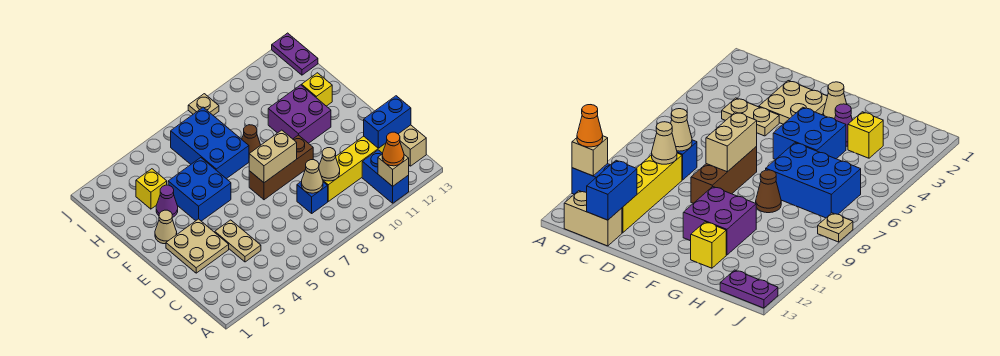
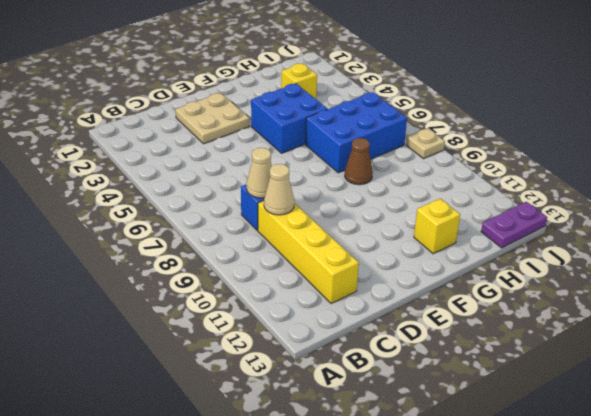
none -> blue brick A11:B11 level 1
none -> tan brick B13:C13 level 1
none -> tan plate C4:D4 level 1

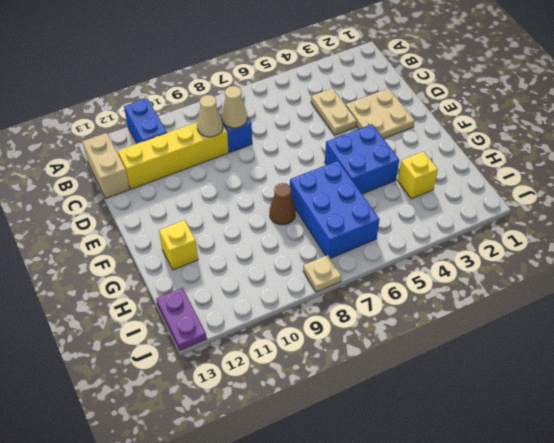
none -> brown brick E7:E9 level 1
none -> tan cone F2 level 1
none -> purple brick F10:G11 level 1

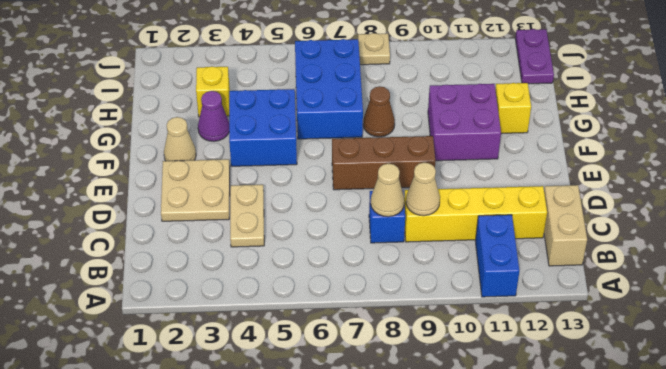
none -> tan brick A11 level 2
none -> blue brick C12:C13 level 2
none -> tan brick E7:E8 level 2

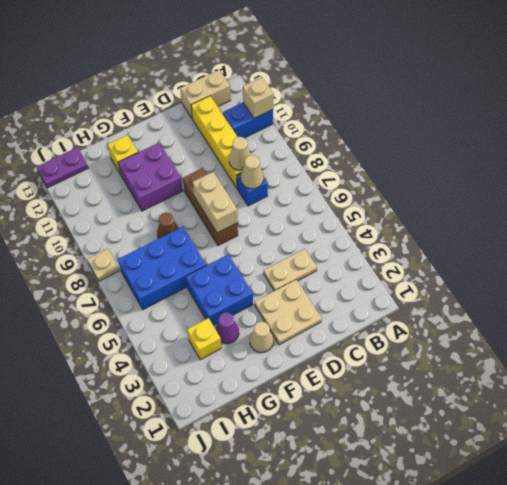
none -> blue brick C12:C13 level 2
none -> orange cone A11 level 3

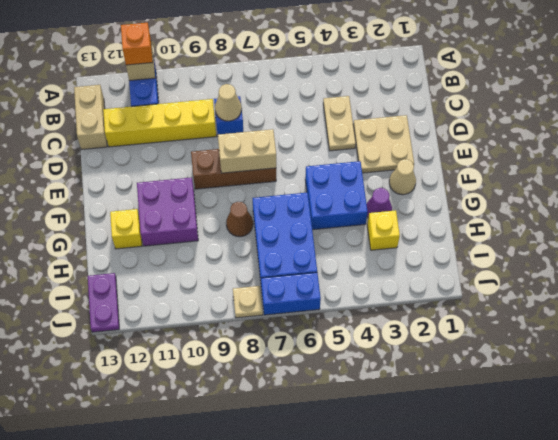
orange brick A11 level 3 -> orange cone A11 level 3
blue brick J6:J7 level 1 -> blue brick C12:C13 level 2
none -> tan cone C9 level 2

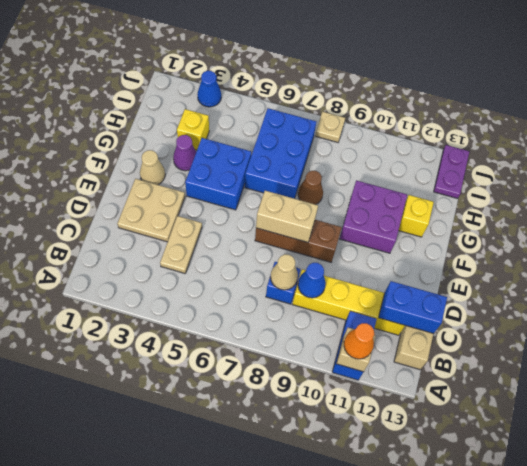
blue cone C9 level 2 -> tan cone C9 level 2
blue cone J3 level 1 -> none

